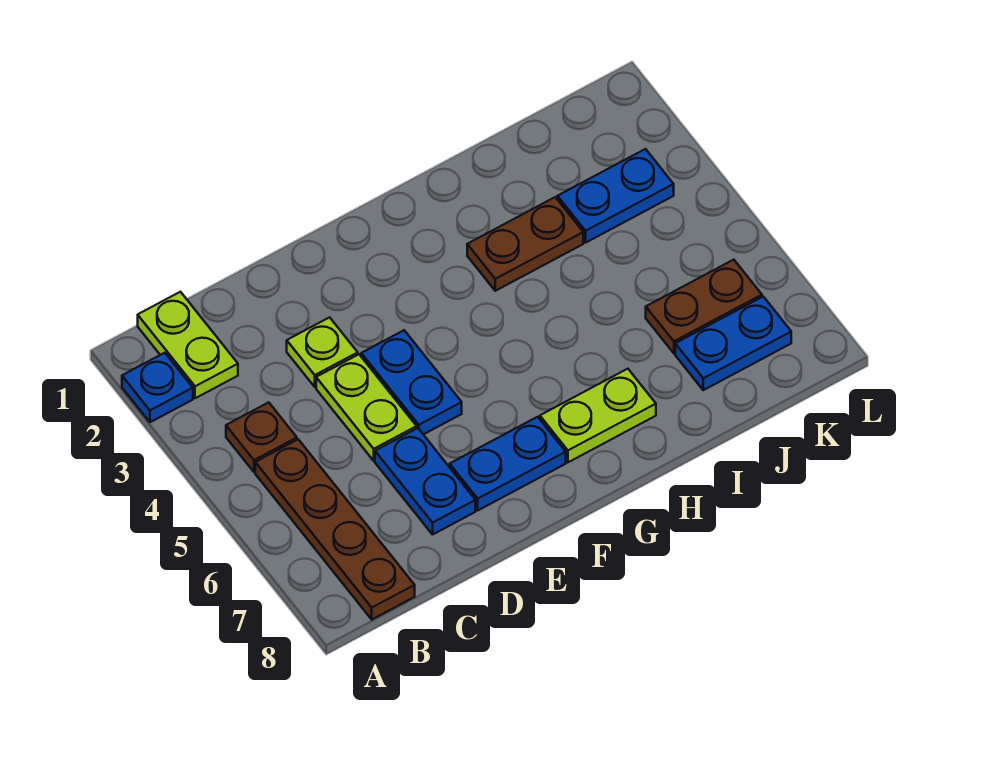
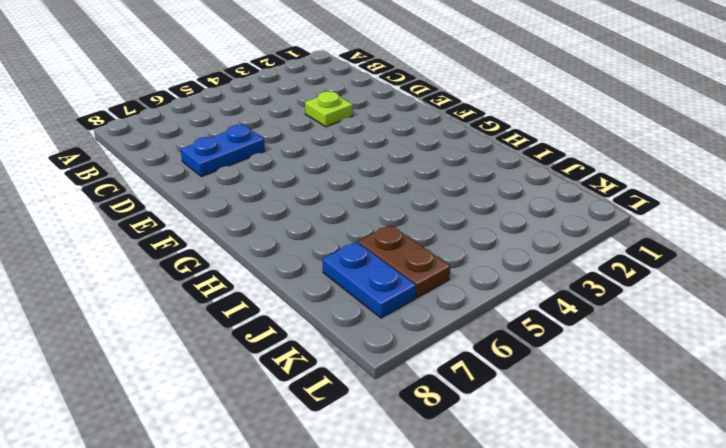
none -> blue plate A2 level 1
none -> lime plate B1:B2 level 1
none -> brown plate B4 level 1

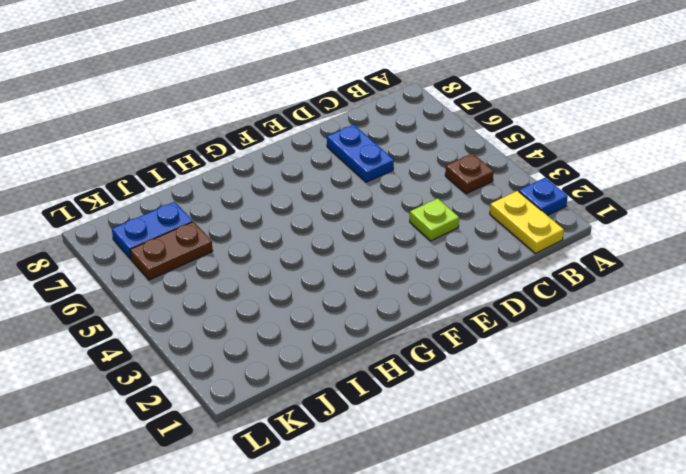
yellow plate B1:B2 level 1 -> lime plate B1:B2 level 1
none -> brown plate B5:B8 level 1
none -> lime plate D4:D5 level 1
none -> blue plate E4:E5 level 1

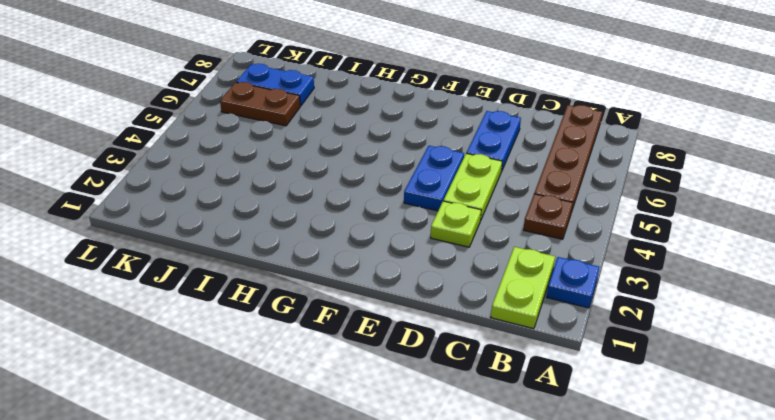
none -> blue plate E7:F7 level 1
none -> lime plate G7:H7 level 1
none -> brown plate H3:I3 level 1

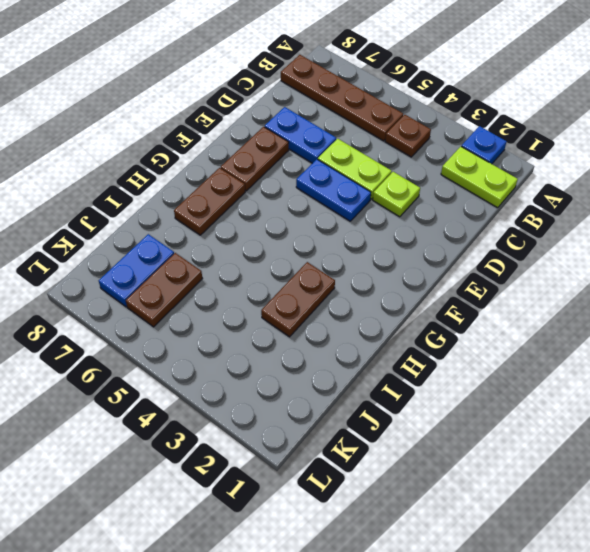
brown plate E7:F7 level 1 -> blue plate E7:F7 level 1
brown plate G7:H7 level 1 -> lime plate G7:H7 level 1
none -> blue plate J3:K3 level 1

